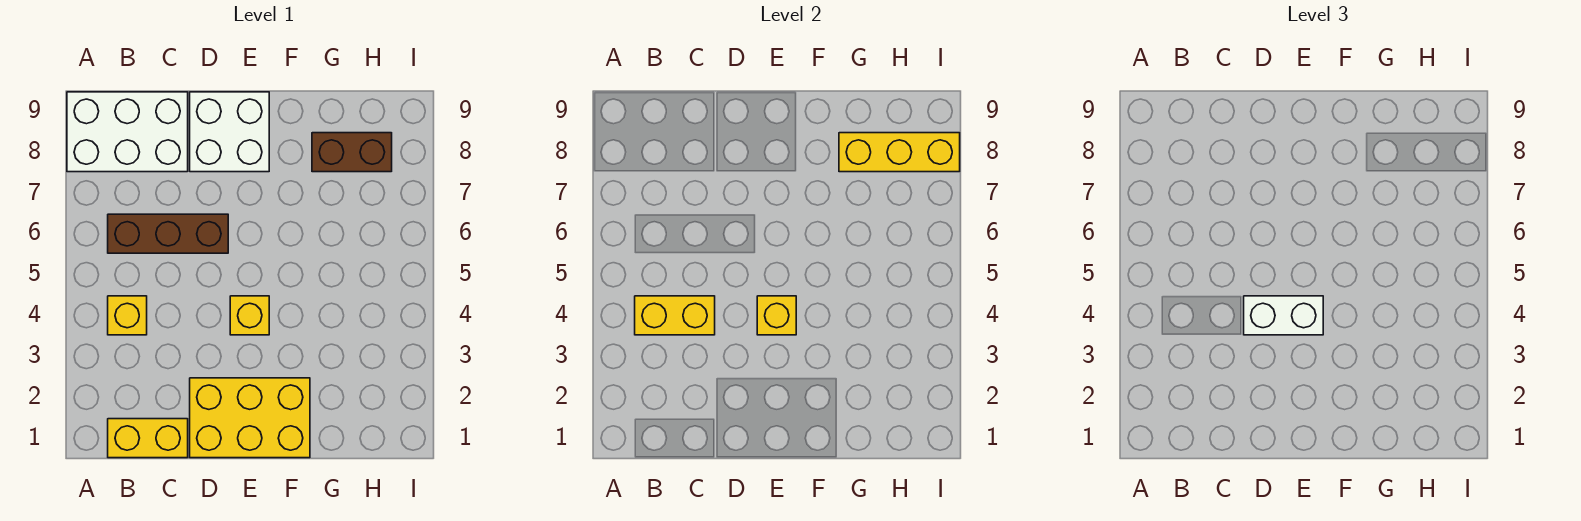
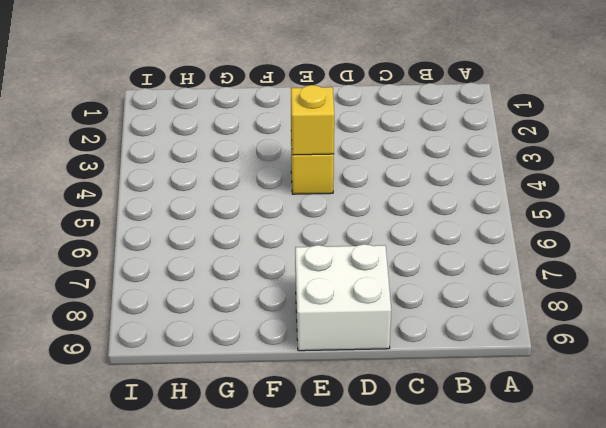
none -> white brick A8:C9 level 1
none -> yellow brick B1:C1 level 1
none -> yellow brick B4 level 1

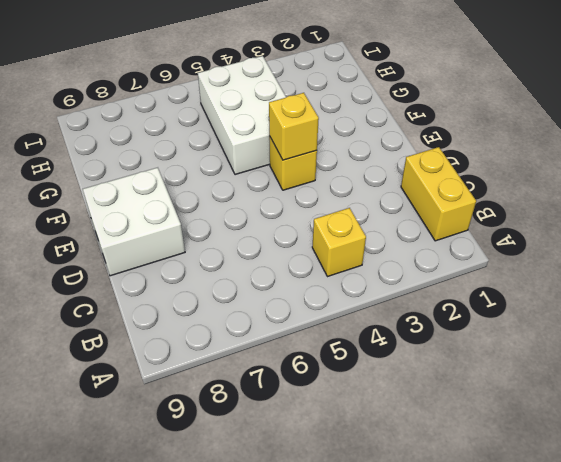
white brick F4:H5 level 1 -> white brick A8:C9 level 1
none -> brown brick B6:D6 level 1
none -> yellow brick D1:F2 level 1
none -> brown brick G8:H8 level 1

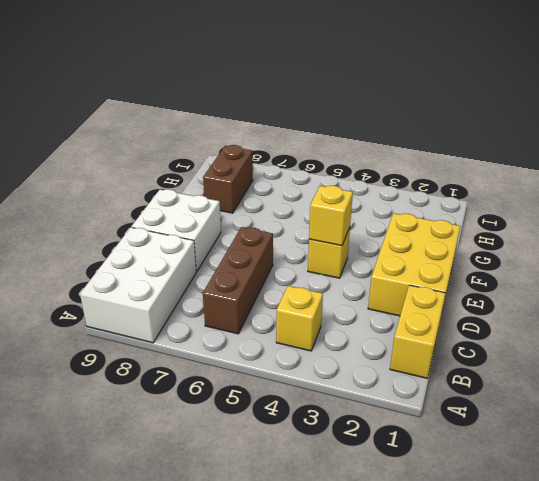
none -> yellow brick B4:C4 level 2
none -> yellow brick G8:I8 level 2
none -> white brick D4:E4 level 3

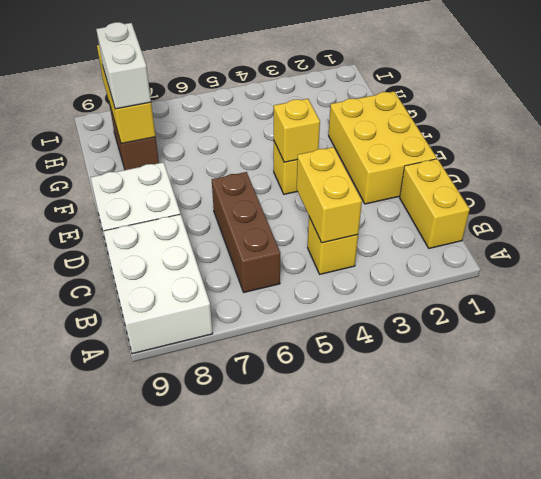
white brick G8:H8 level 3 -> white brick D4:E4 level 3

